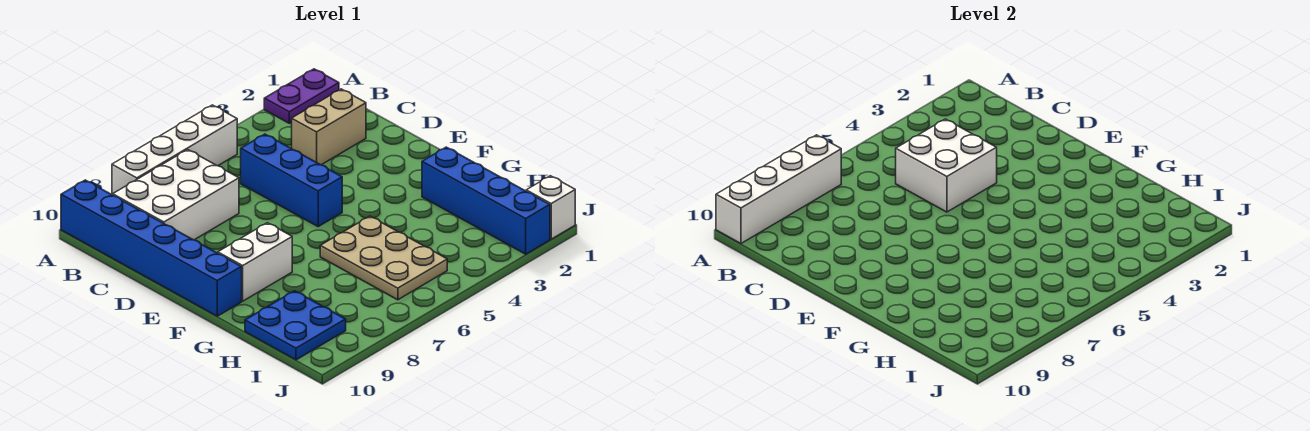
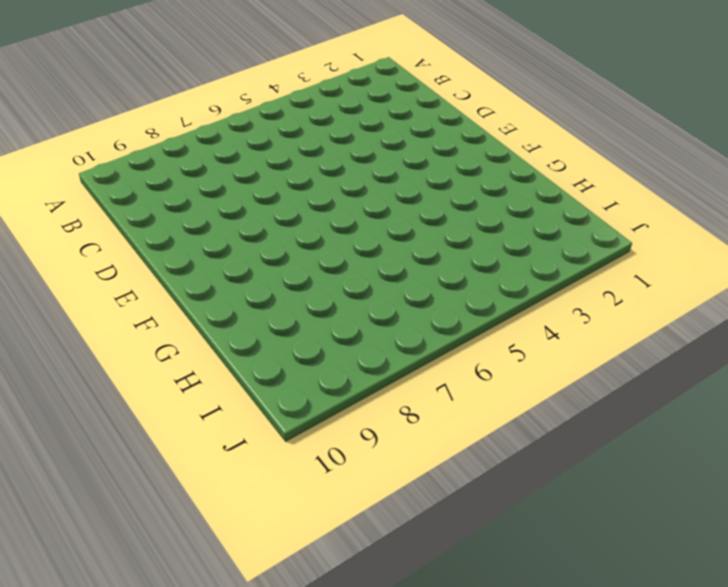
none -> purple plate A1:A2 level 1
none -> white brick A5:A8 level 1
none -> blue brick A10:F10 level 1

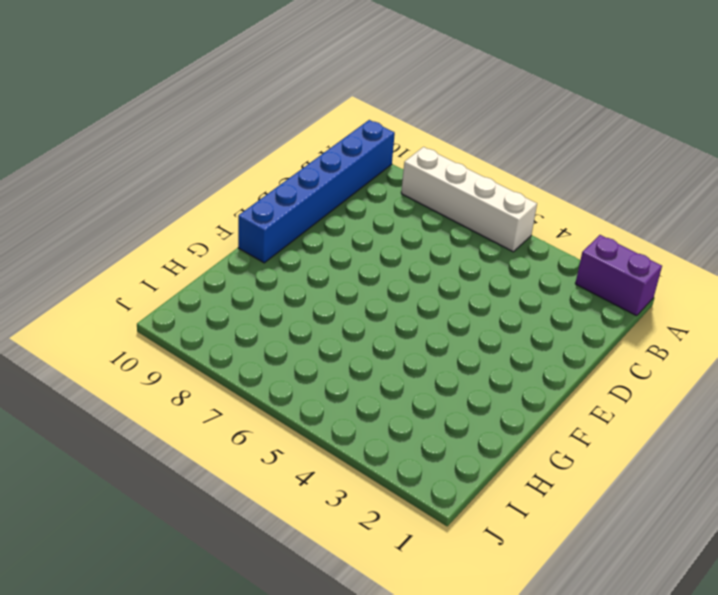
purple brick A1:A2 level 1 -> purple plate A1:A2 level 1
none -> white brick B7:C9 level 1
none -> tan brick C2:C3 level 1
none -> blue brick C5:E5 level 1

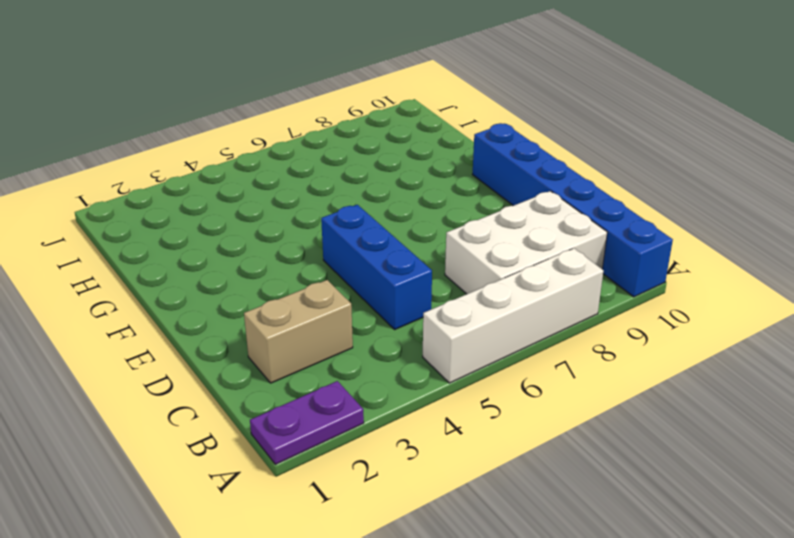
none -> white brick F8:F9 level 1
none -> blue brick G2:J2 level 1
none -> tan plate G5:I6 level 1

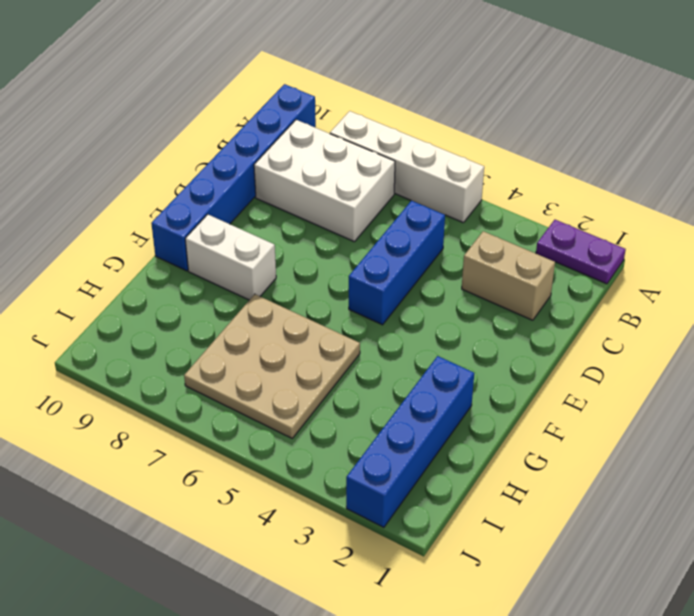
tan plate G5:I7 level 1 -> tan plate G5:I6 level 1
none -> blue plate H9:I10 level 1
none -> white brick J1 level 1
none -> white brick A7:A10 level 2

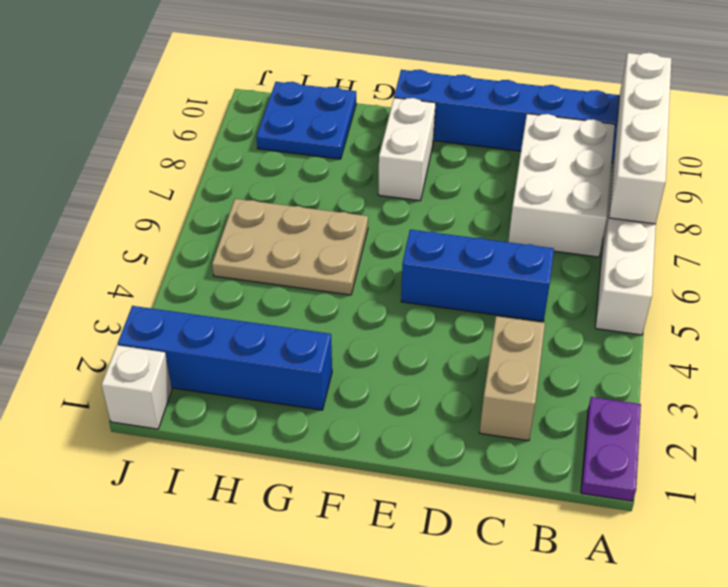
none -> white brick C4:D5 level 2

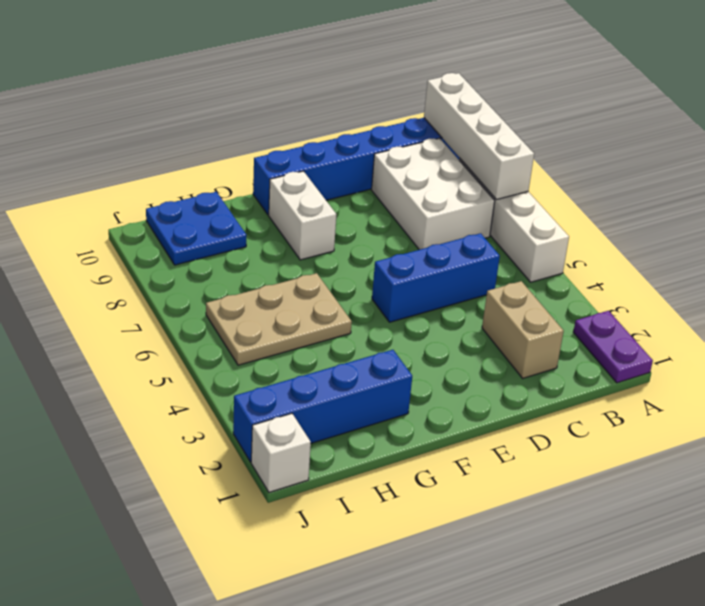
none -> white brick C4:D5 level 2

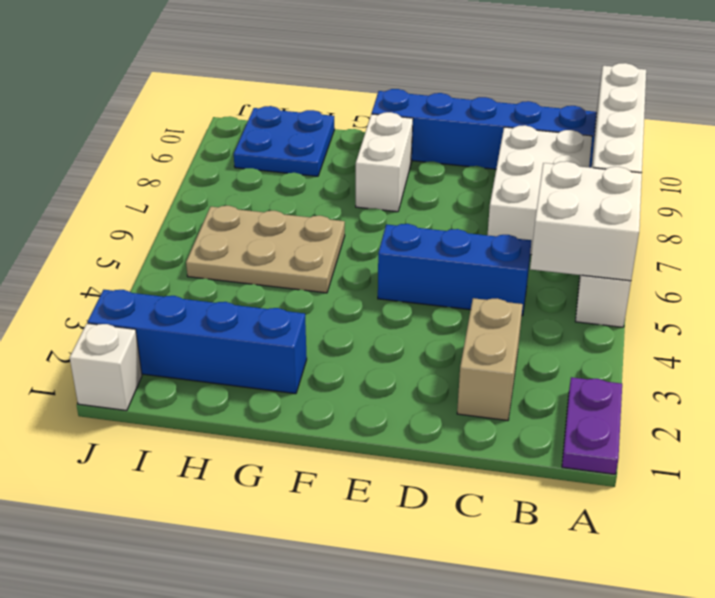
white brick A5:B6 level 2 -> white brick C4:D5 level 2

